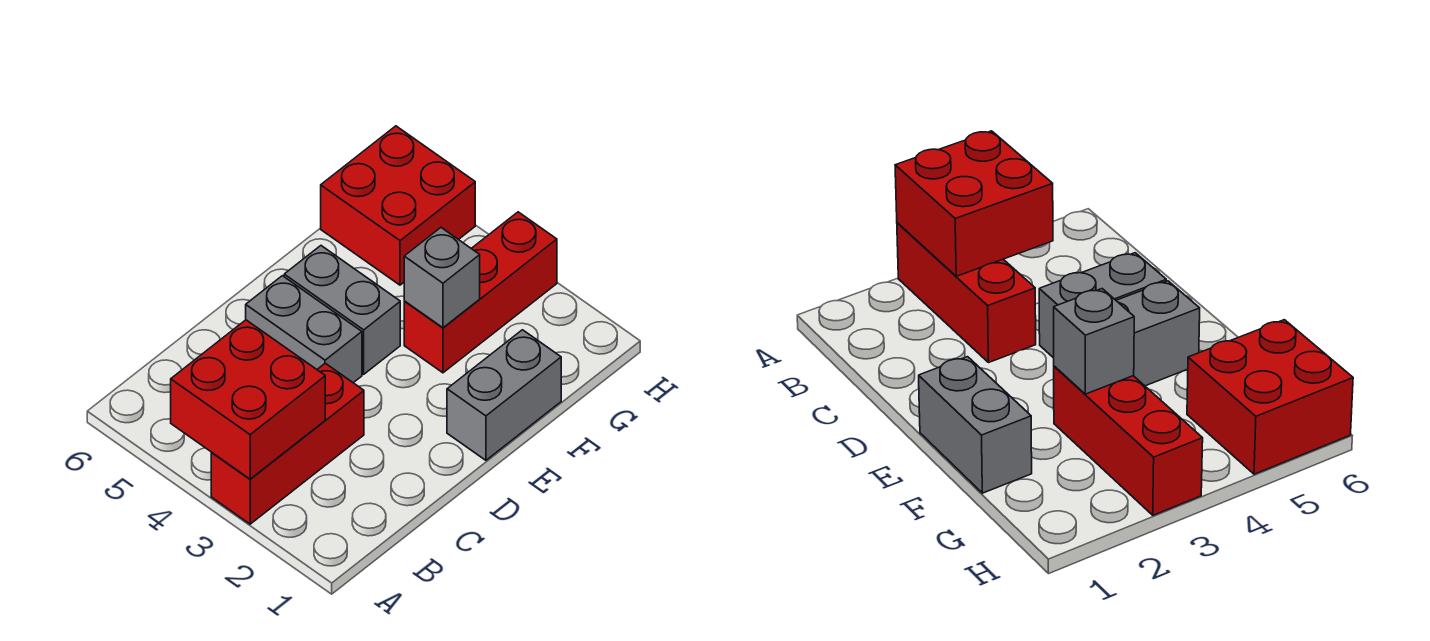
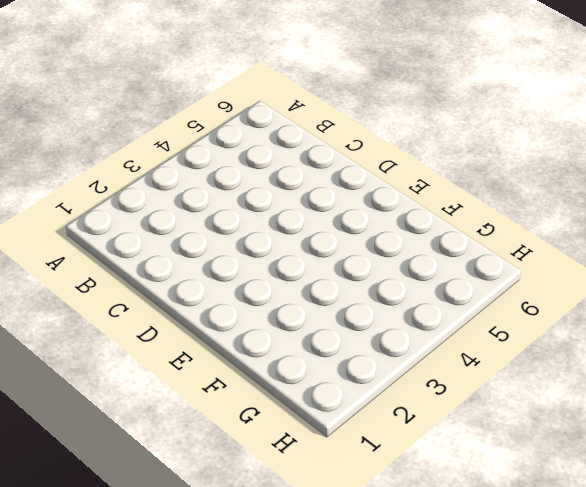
none -> red brick A3:C3 level 1
none -> grey brick D4:D5 level 1

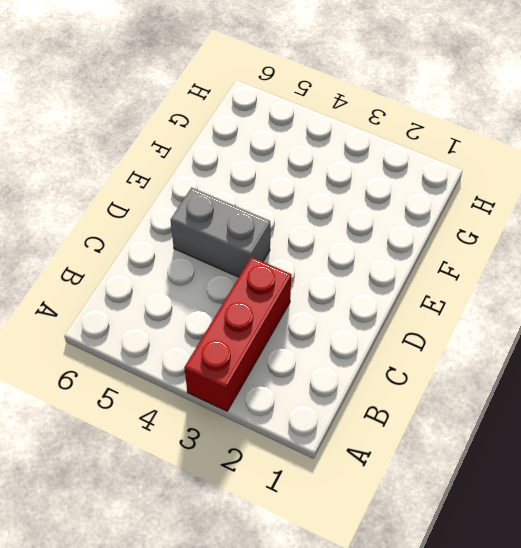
none -> grey brick E1:F1 level 1
none -> grey brick E4:E5 level 1

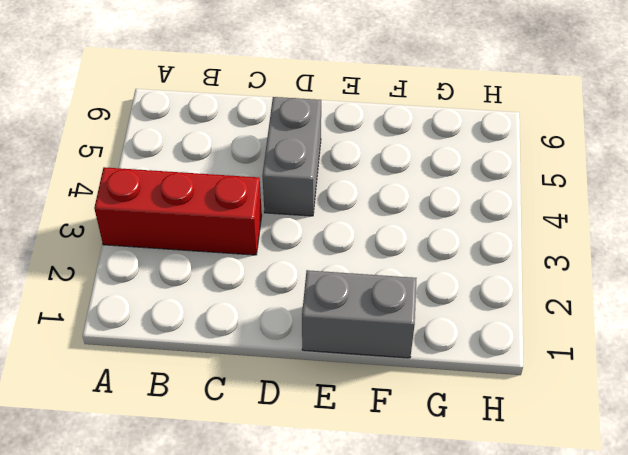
none -> grey brick E4:E5 level 1
none -> red brick F3:H3 level 1

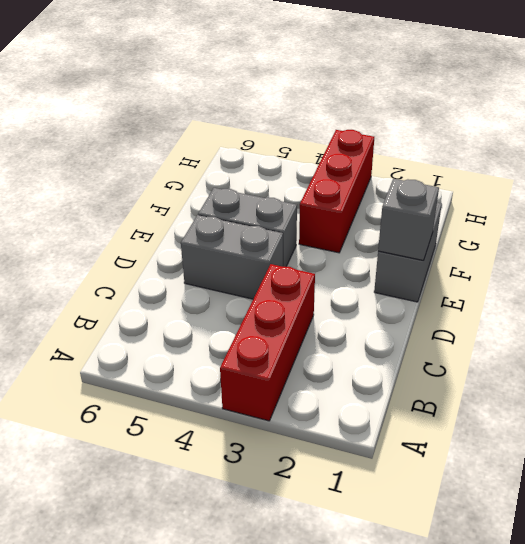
grey brick E1 level 2 -> grey brick F3 level 2
none -> red brick G5:H6 level 1
none -> red brick A3:B4 level 2

